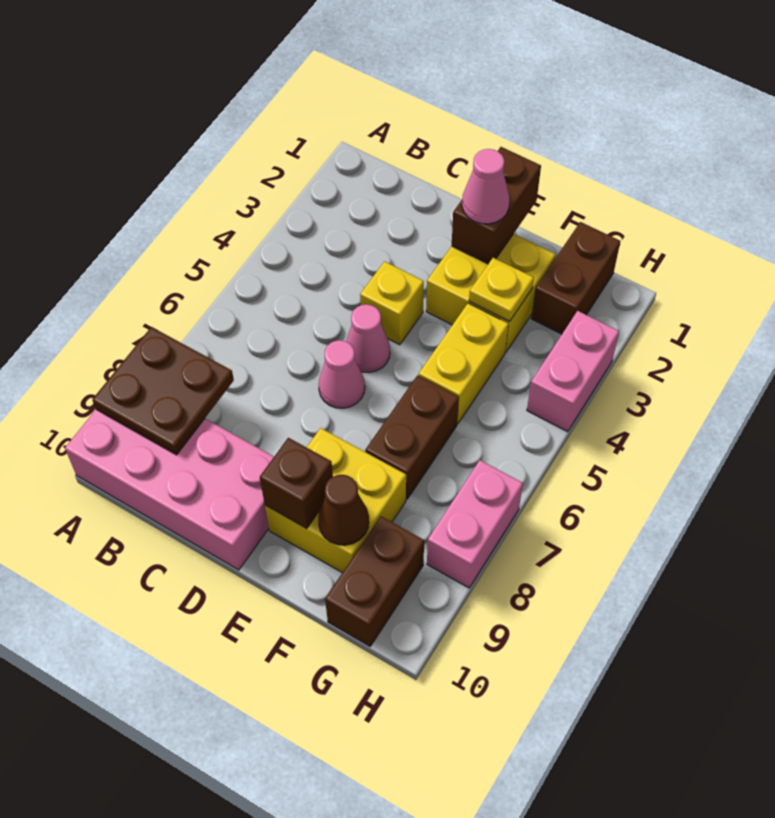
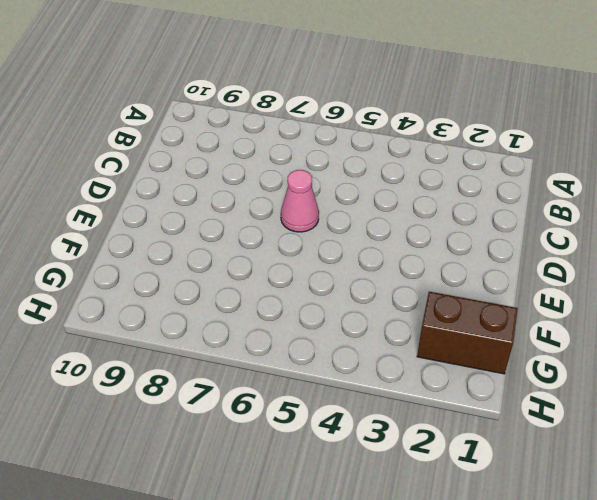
none -> pink brick A9:D10 level 1
none -> yellow brick D4 level 1
none -> pink cone D5 level 1

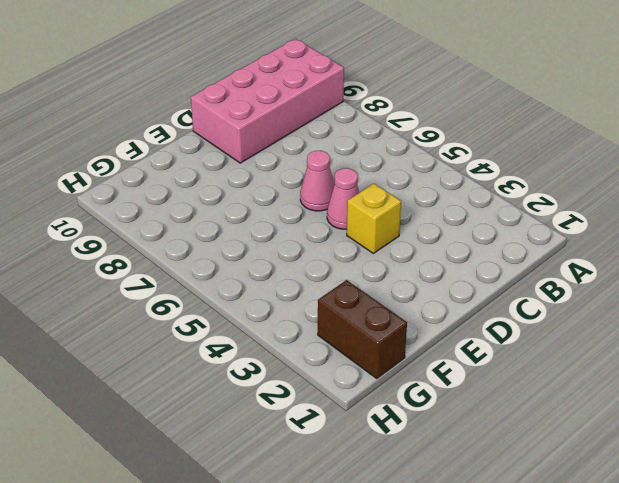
none -> yellow brick E2:F3 level 1
none -> yellow brick E8:F9 level 1
none -> yellow brick F4:F5 level 1

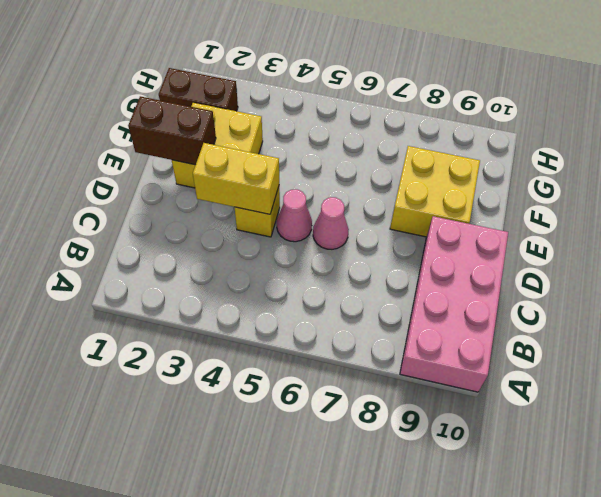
yellow brick D3:D4 level 2 -> yellow brick F4:F5 level 1
none -> brown brick F6:F7 level 1
none -> brown brick G9:G10 level 1
none -> pink brick H3:H4 level 1

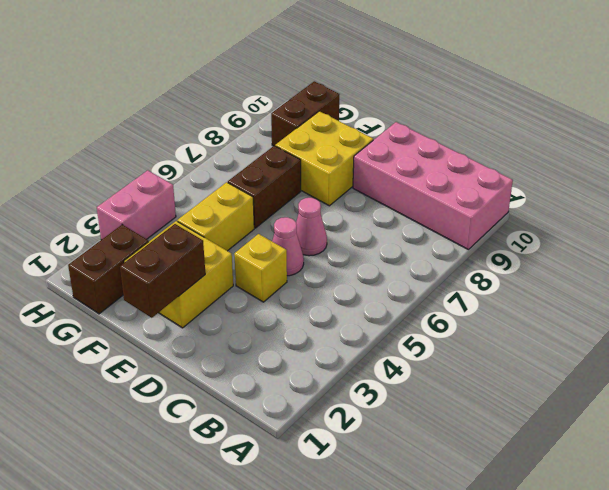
none -> pink brick H7:H8 level 1
none -> brown plate A8:B9 level 2
none -> brown brick E9 level 2

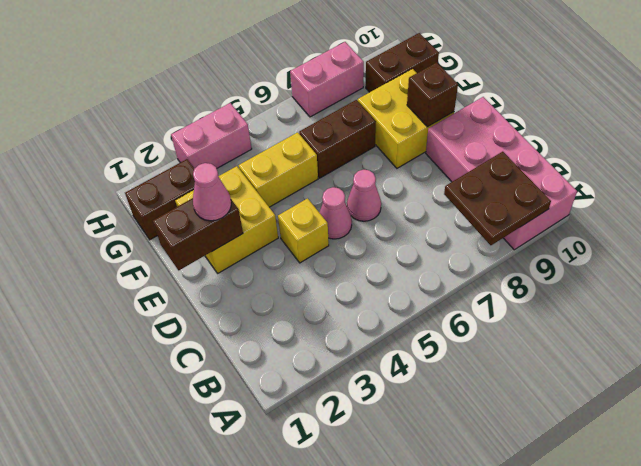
none -> yellow plate F3 level 2
none -> brown cone F9 level 2

